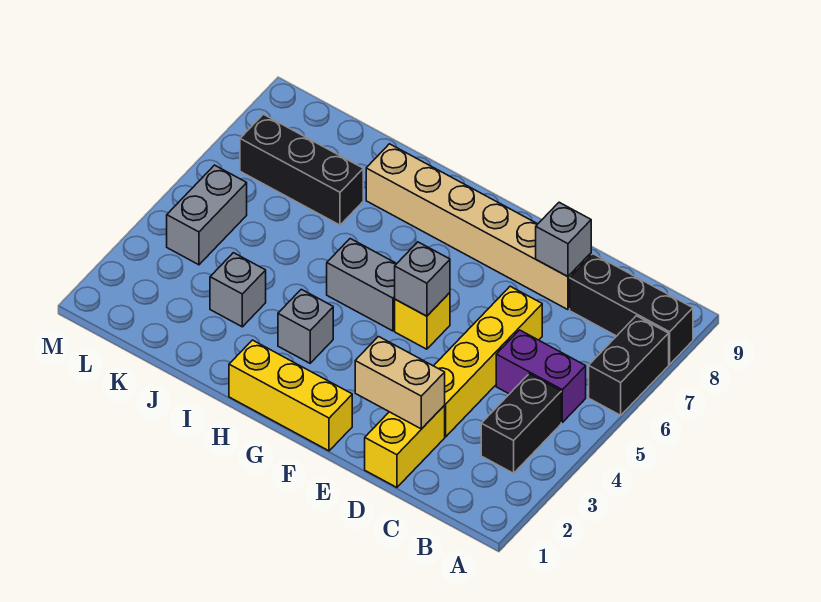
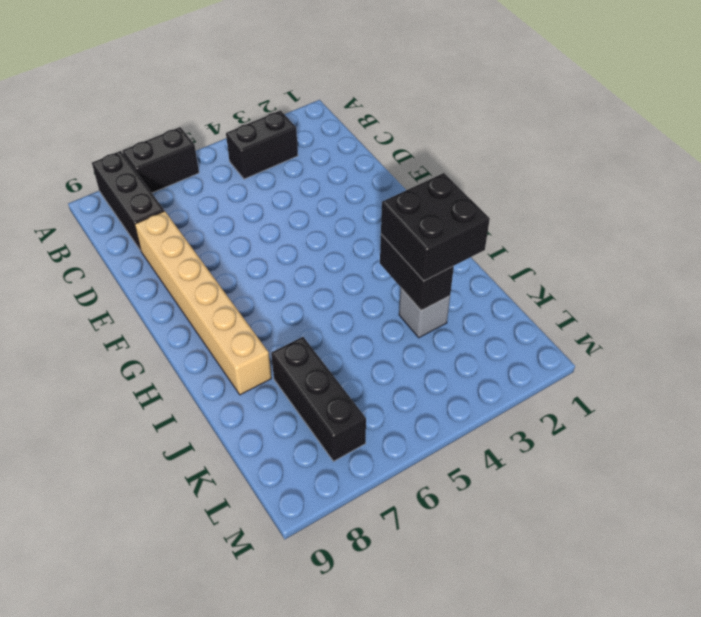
black brick I2:J3 level 3 -> none
black brick I3:J3 level 2 -> none
none -> purple brick B5:C5 level 1
none -> yellow brick D1:D2 level 1
none -> yellow brick D3:D6 level 1

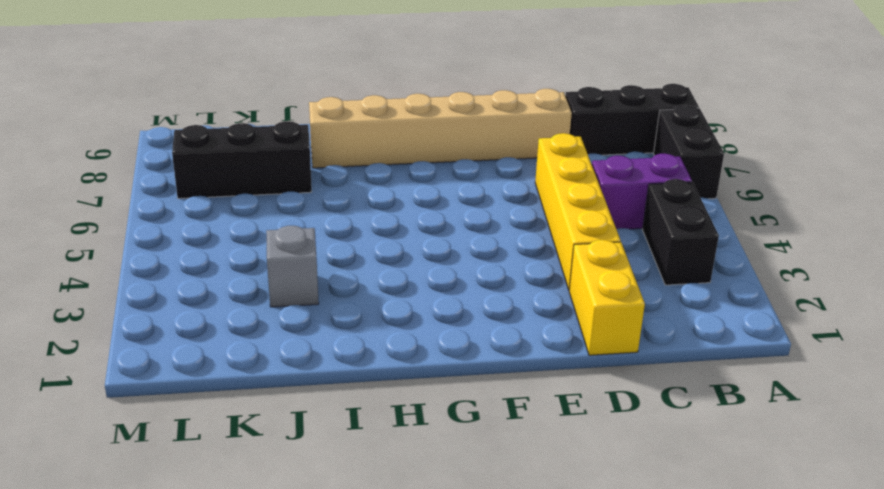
none -> yellow brick F1:H1 level 1
none -> yellow brick F5 level 1
none -> grey brick G5:H5 level 1

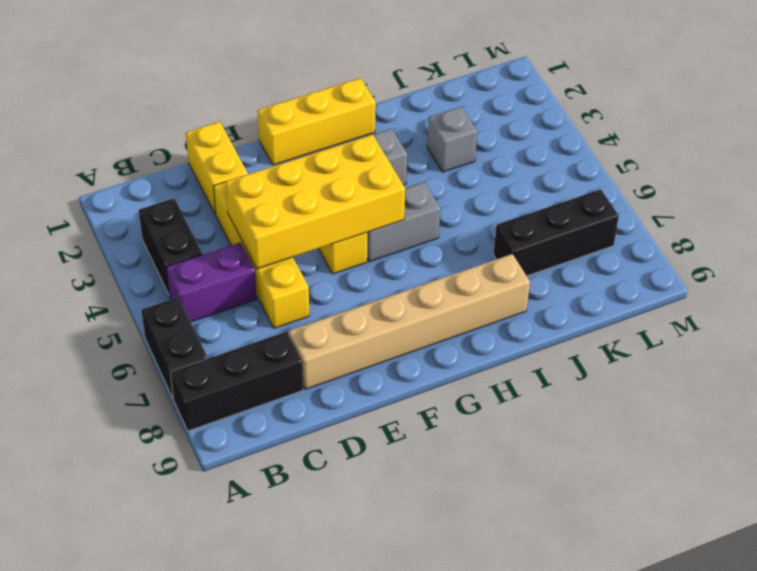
yellow brick D4:G5 level 2 -> grey brick F5 level 2
none -> grey brick L4:L5 level 1
none -> tan brick D2:E2 level 2
none -> grey brick D8 level 2

